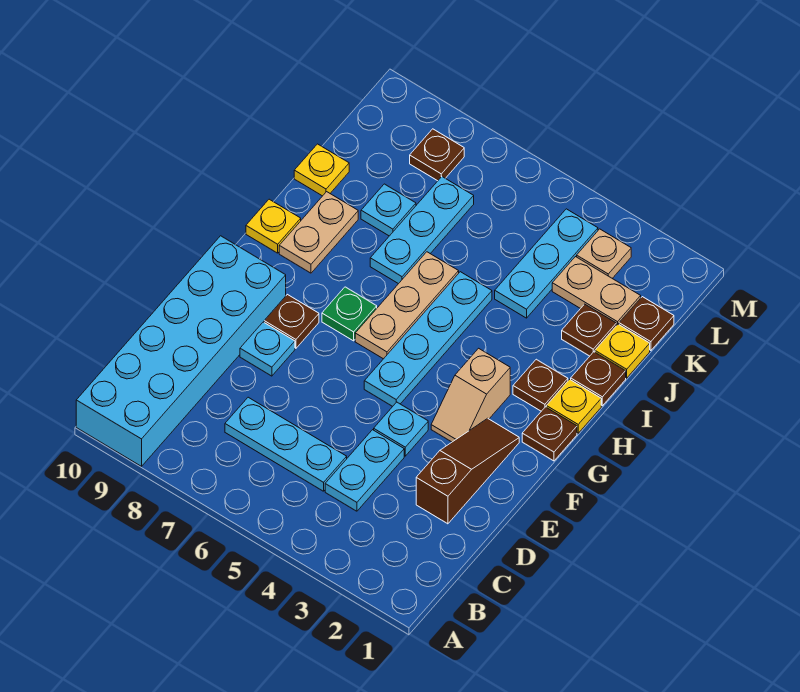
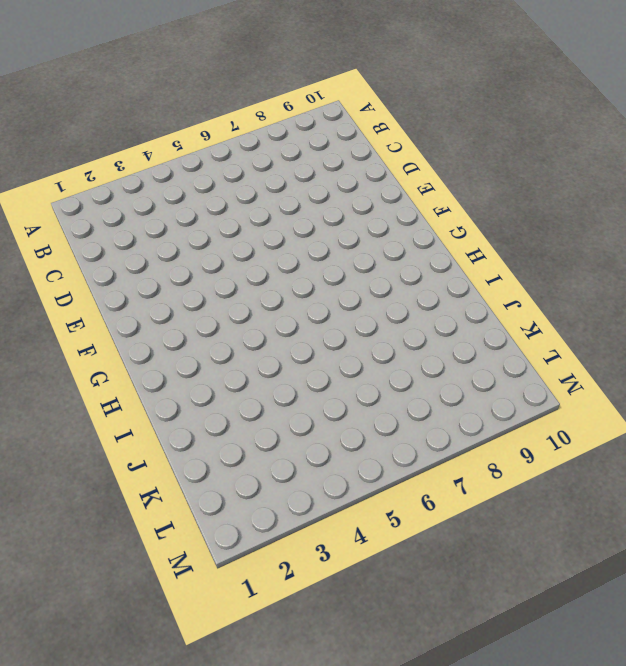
none -> cyan brick A9:F10 level 1
none -> cyan plate C4:D4 level 1
none -> cyan plate C5:C7 level 1

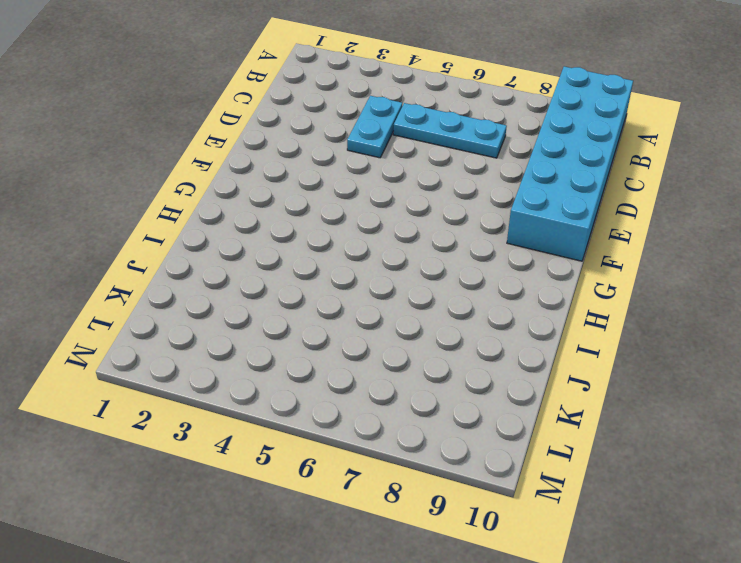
none -> brown slope D2:F2 level 1 top D
none -> cyan plate E4 level 1
none -> cyan plate E8 level 1

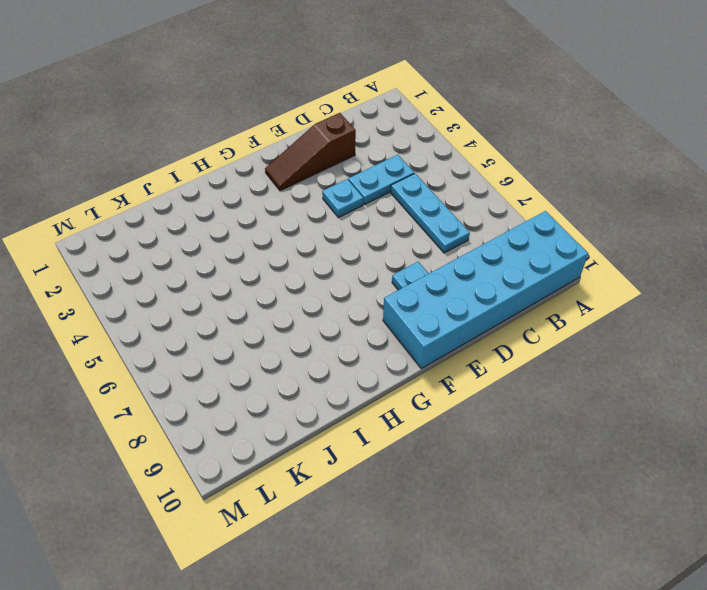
none -> tan slope F3:G3 level 1 top G
none -> cyan plate F5:I5 level 1
none -> brown plate F8 level 1

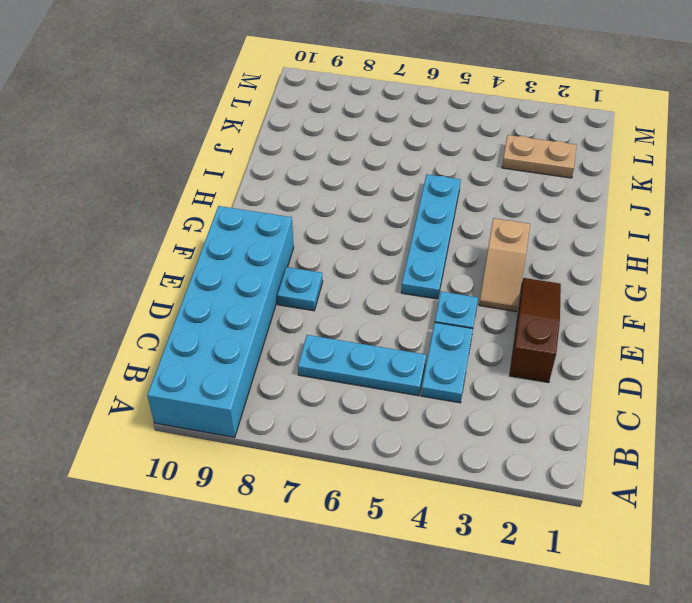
none -> brown plate F8 level 1
none -> brown plate G1 level 1
none -> tan plate G6:I6 level 1

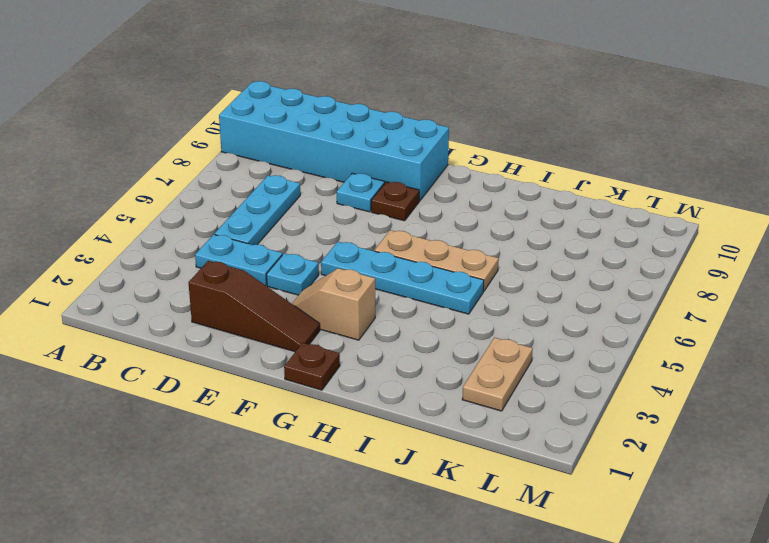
none -> green plate G7 level 1
none -> yellow plate H1 level 1
none -> brown plate H2 level 1

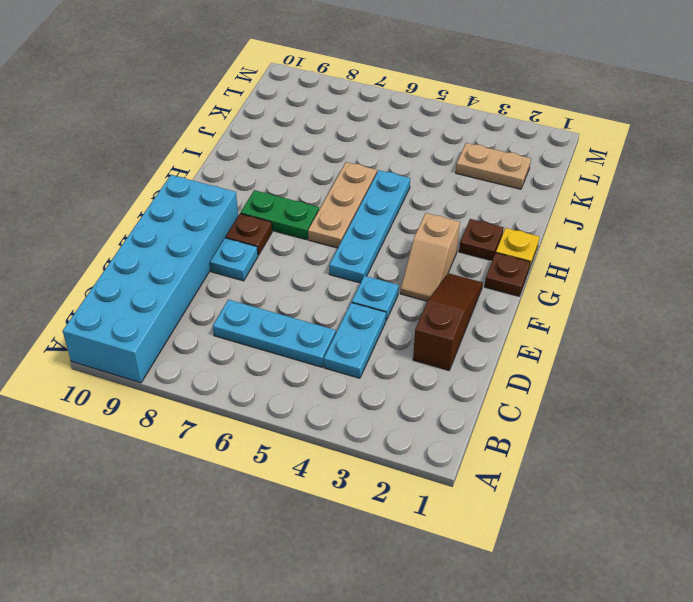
green plate G7:G8 level 1 -> green plate G7 level 1
none -> tan plate H9:I9 level 1
none -> yellow plate H10 level 1
none -> brown plate I1 level 1

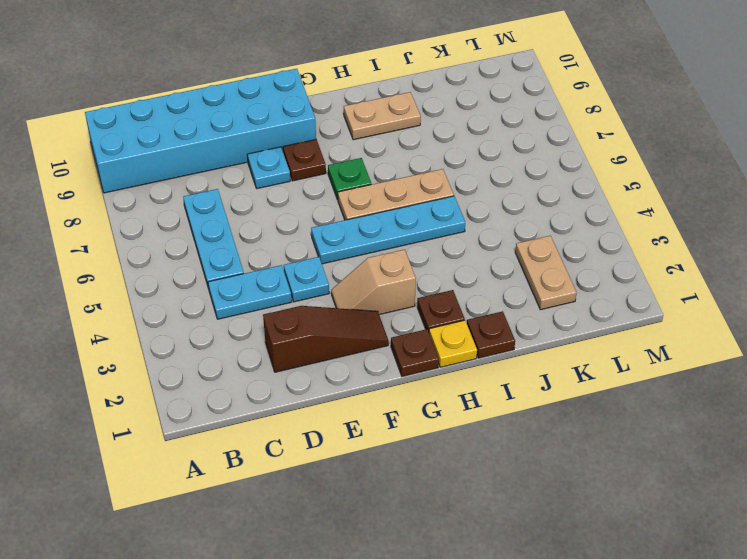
none -> yellow plate H10 level 1
none -> cyan plate I7:K7 level 1
none -> yellow plate J1 level 1

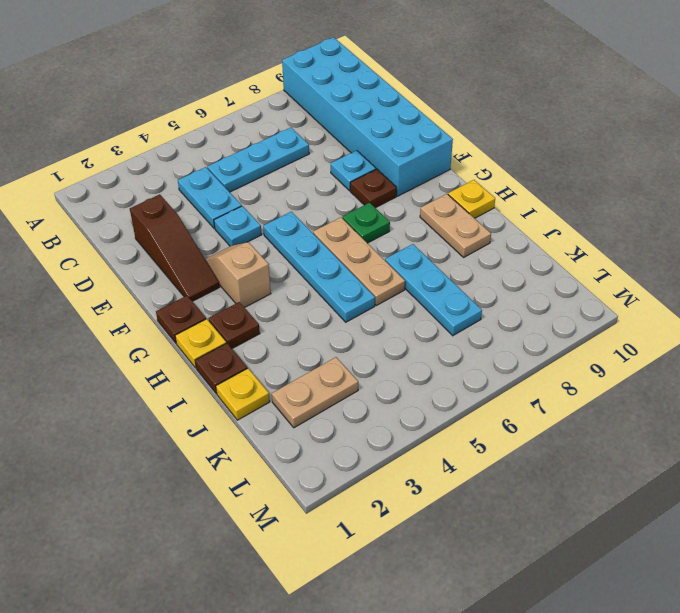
none -> brown plate J2 level 1
none -> cyan plate J4:L4 level 1
none -> cyan plate J8 level 1

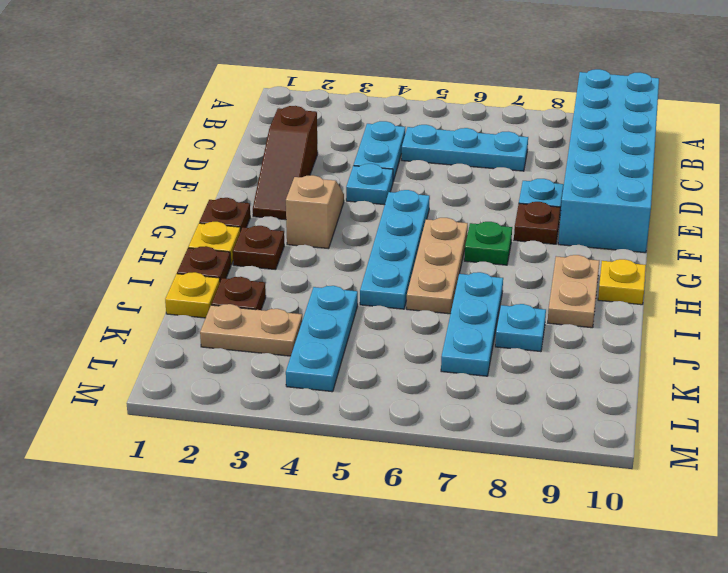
none -> yellow plate J10 level 1
none -> brown plate K1 level 1
none -> tan plate L3 level 1

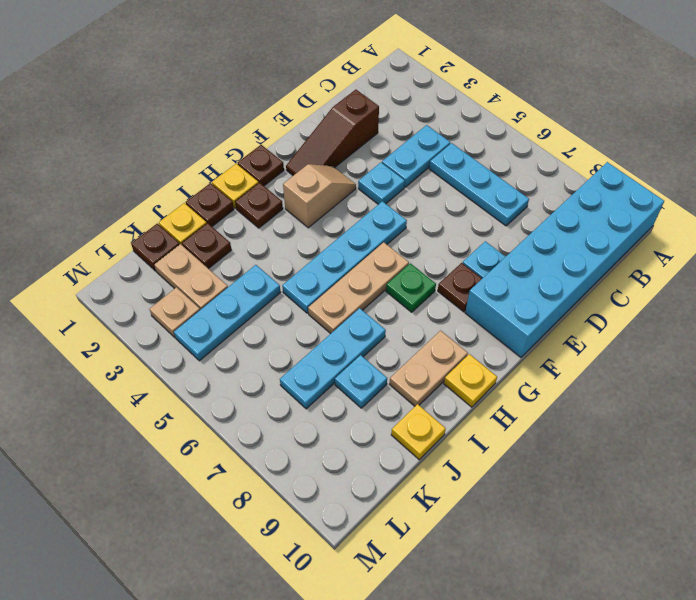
none -> brown plate L8 level 1

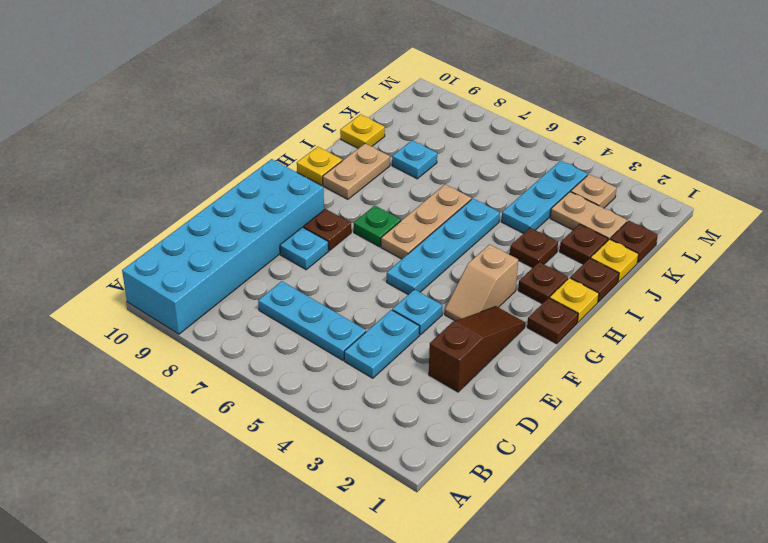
brown plate I3 level 1 -> brown plate L8 level 1
none -> cyan plate I7:K7 level 1

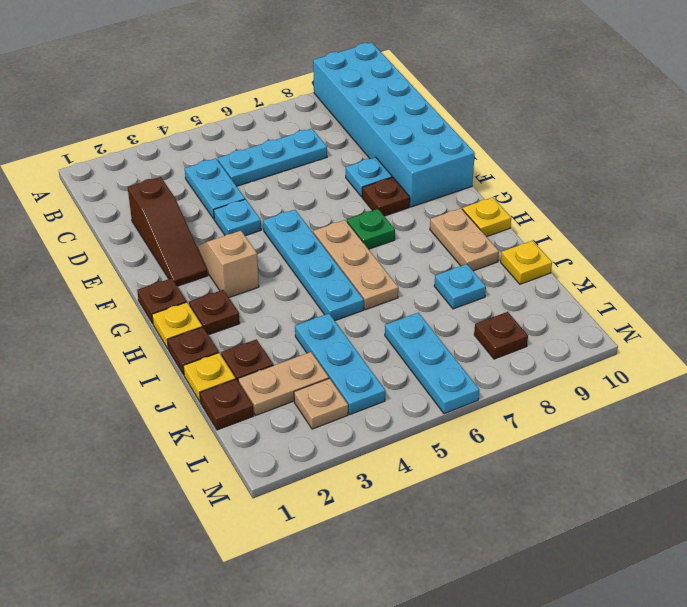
cyan plate K6:M6 level 1 -> cyan plate I7:K7 level 1

